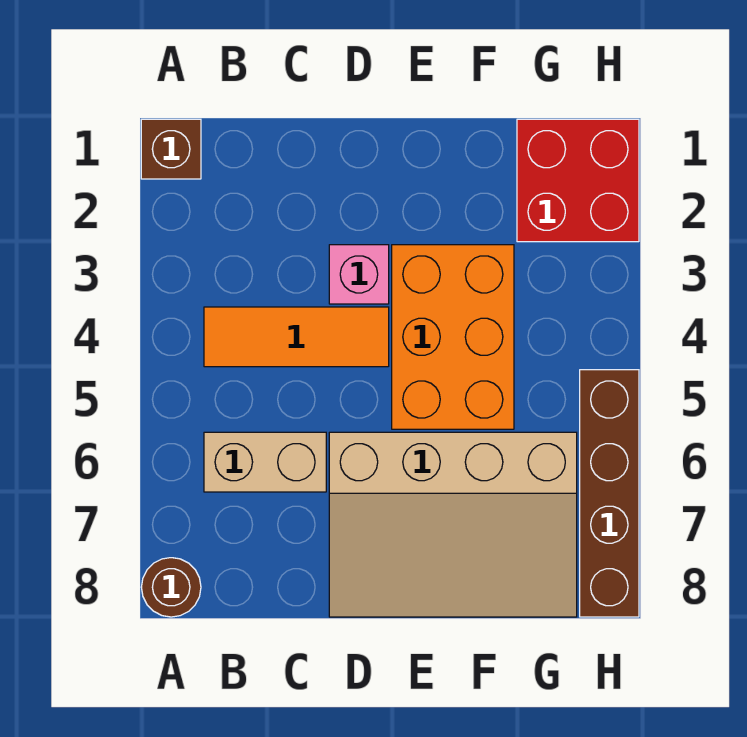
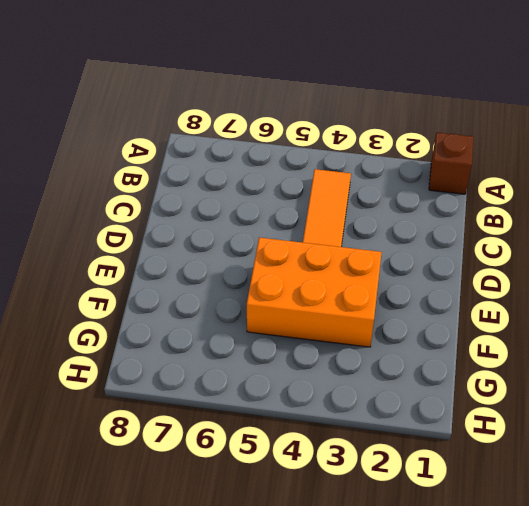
none -> brown round brick A8 level 1
none -> tan brick B6:C6 level 1

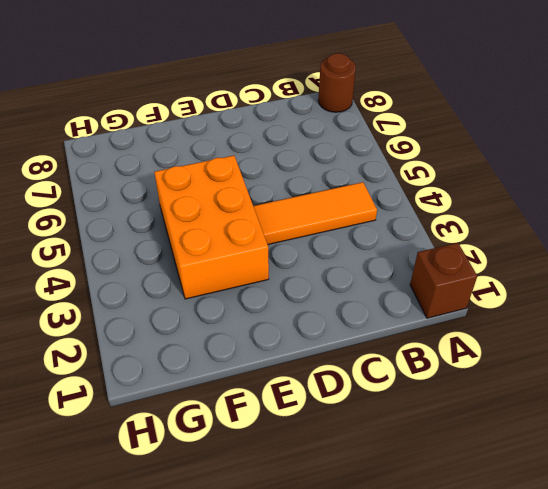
none -> tan brick B6:C6 level 1
none -> pink brick D3 level 1

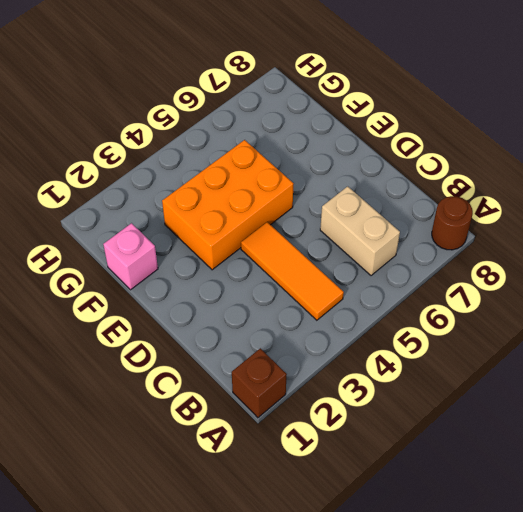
pink brick F1 level 1 -> pink brick D3 level 1
none -> tan slope D6:G8 level 1 top 6
none -> red brick G1:H2 level 1

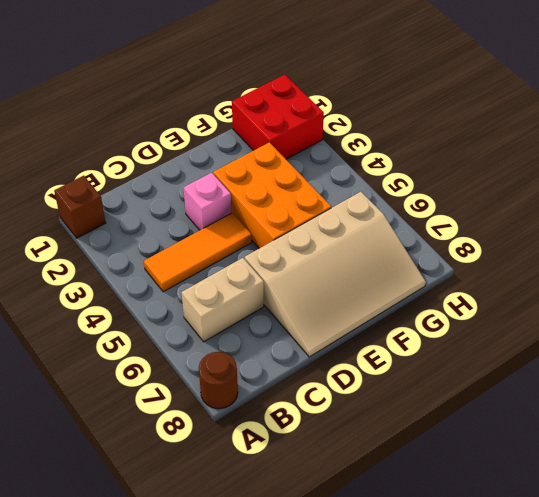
none -> brown brick H5:H8 level 1

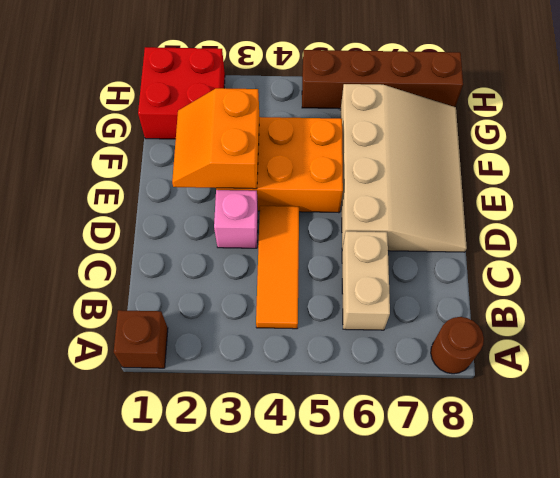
orange slope E2:F3 level 2 top 3 -> none

